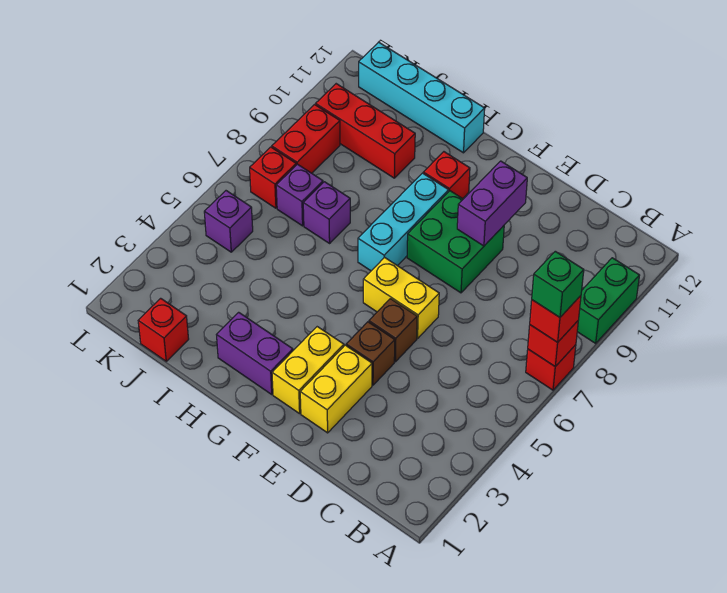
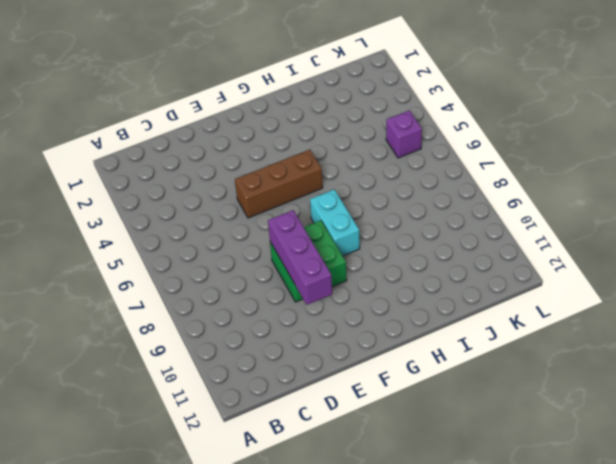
brown brick E5:G5 level 1 -> brown brick E5 level 1
purple brick E8:E10 level 2 -> purple brick E9:E10 level 2
cyan brick G7:G8 level 1 -> cyan brick G7:G9 level 1
none -> red brick A7 level 1
none -> green brick A9:A10 level 1
none -> yellow brick E2:E3 level 1

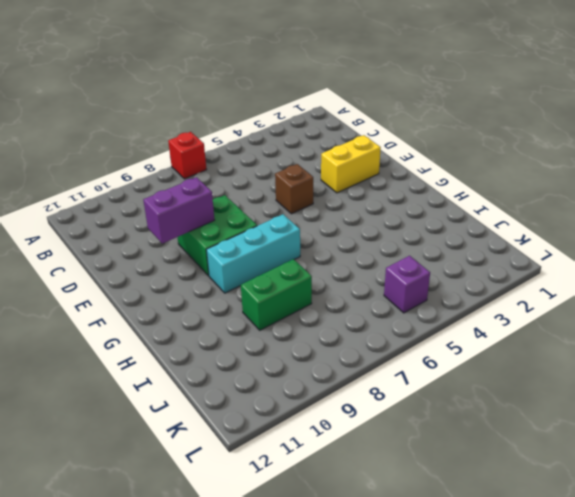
green brick I8:I9 level 1 -> green brick A9:A10 level 1
none -> brown brick E4 level 1
none -> yellow brick E6:F6 level 1
none -> yellow brick F2:F3 level 1

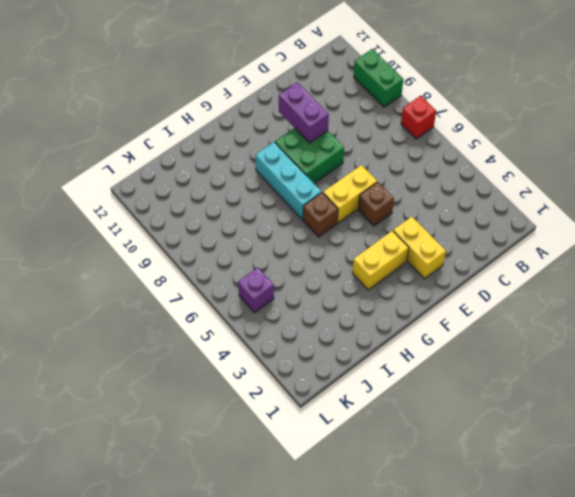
yellow brick F3:G3 level 1 -> yellow brick F2:F3 level 1
brown brick G6 level 1 -> brown brick E4 level 1
none -> purple brick G2:H2 level 1
none -> red brick G10 level 1
none -> cyan brick H12:K12 level 1

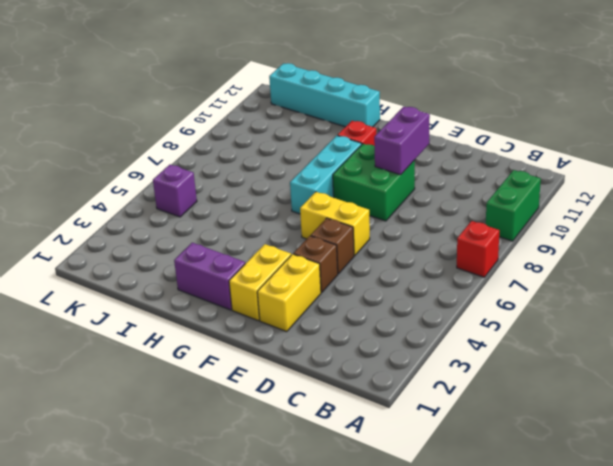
none -> purple brick I7 level 1
none -> red brick I10:K10 level 1
none -> red brick J1 level 1

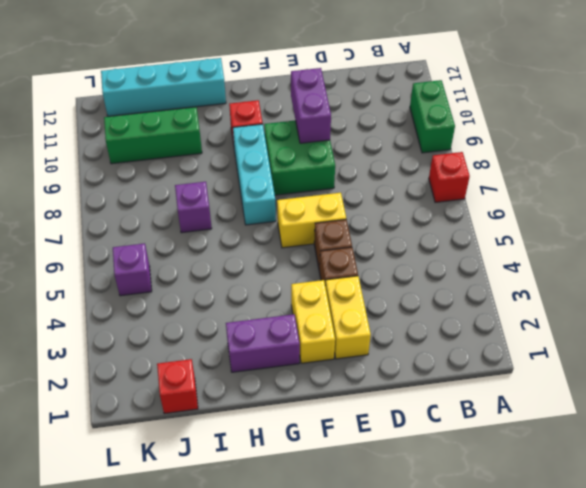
green brick I10:K10 level 1 -> red brick I10:K10 level 1
none -> purple brick J7 level 1
none -> red brick K7 level 1
none -> red brick K8:K9 level 1

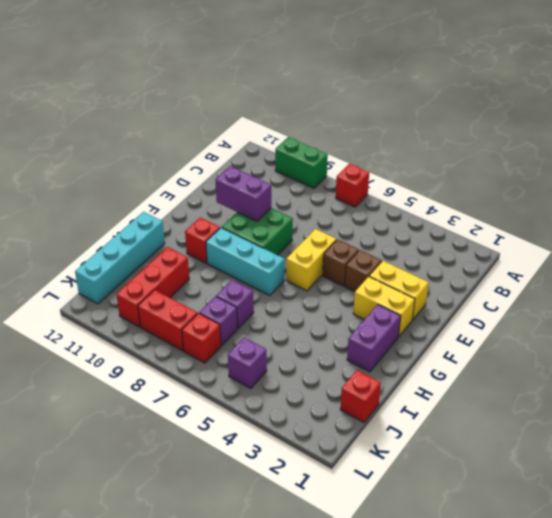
none -> red brick A7 level 2
none -> red brick A7 level 3
none -> green brick A7 level 4

